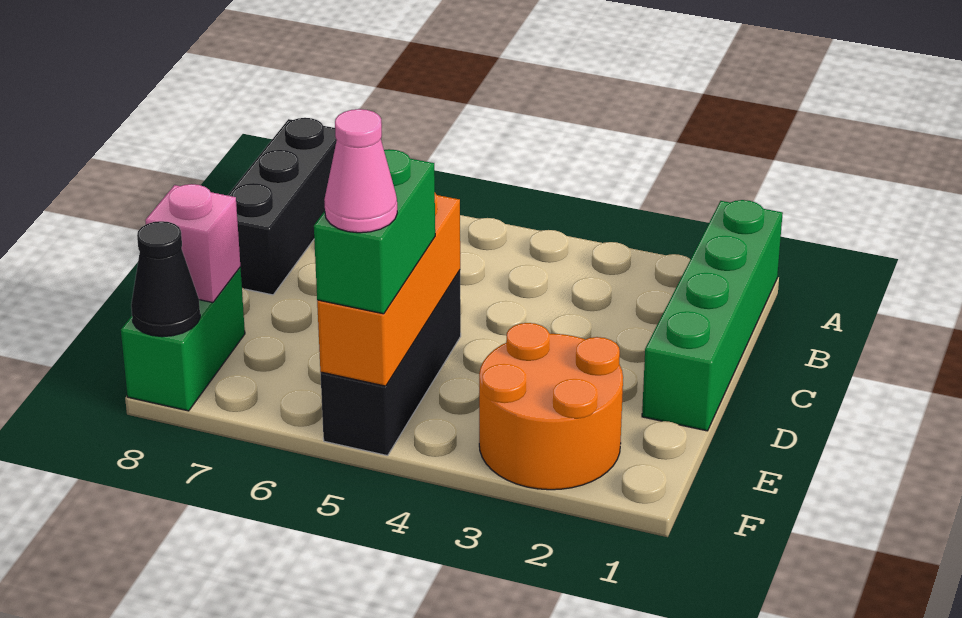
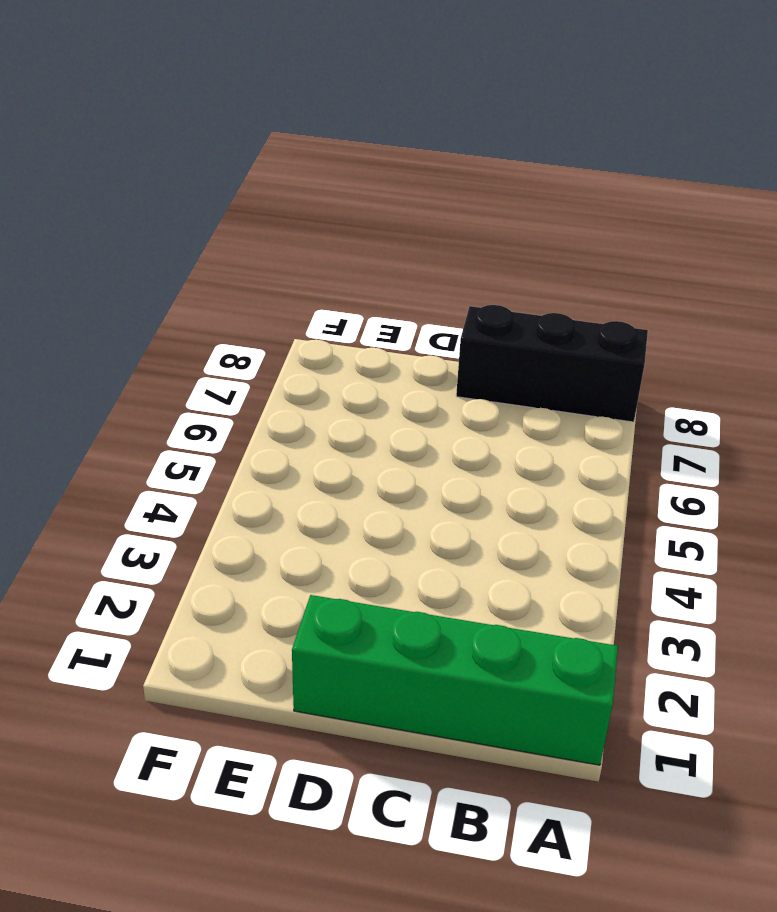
none -> black brick D5:F5 level 1
none -> orange round brick E2:F3 level 1

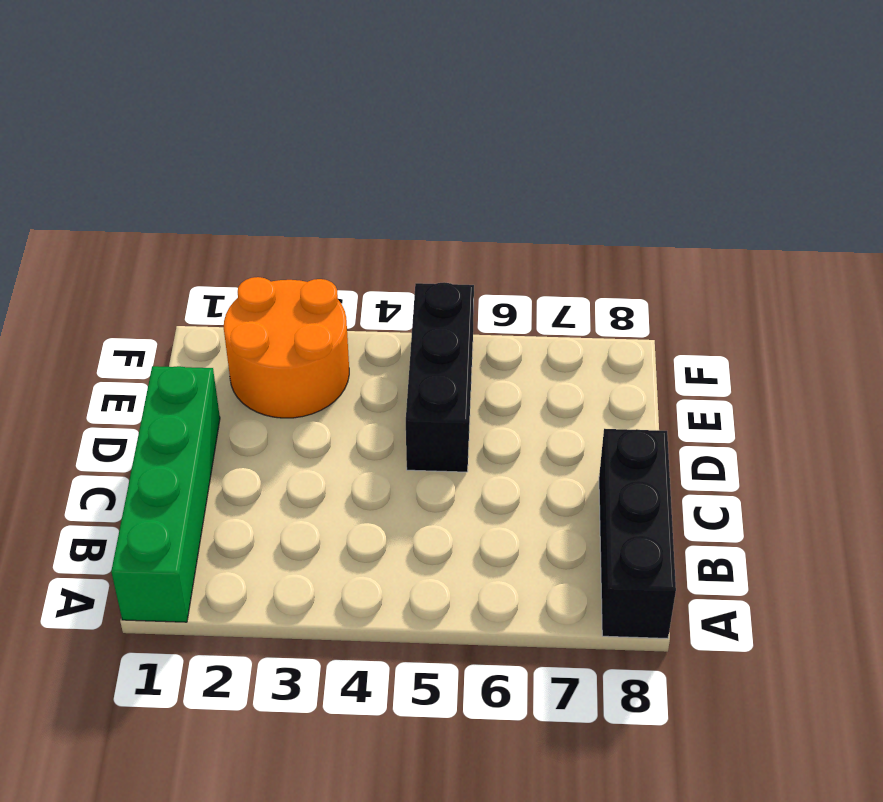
none -> green brick E8:F8 level 1
none -> orange brick D5:F5 level 2

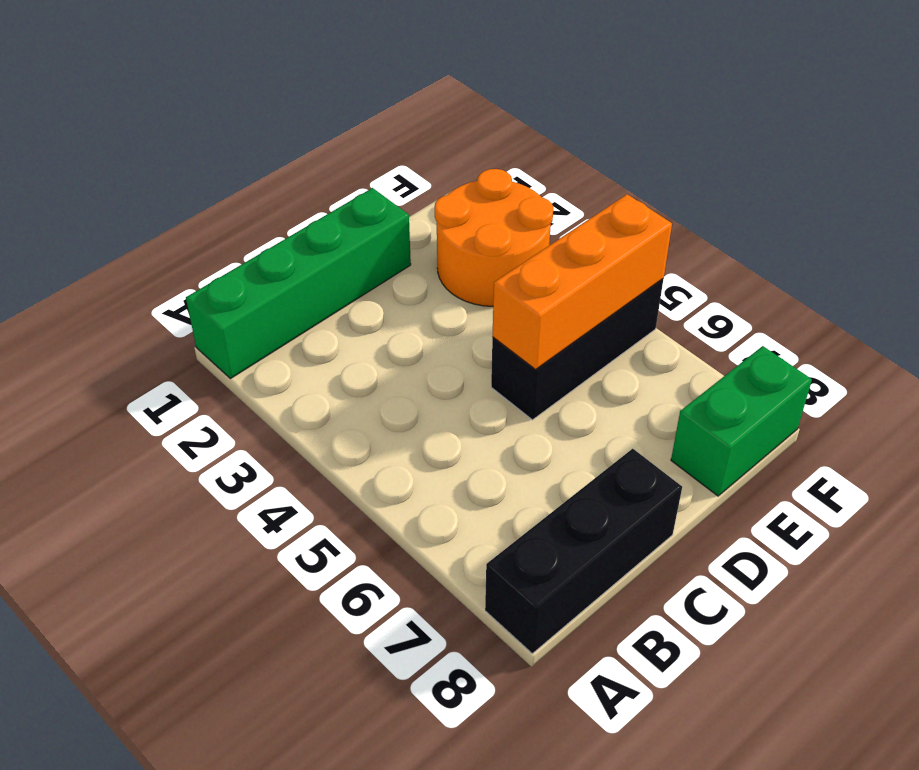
none -> pink brick E8 level 2
none -> black cone F8 level 2

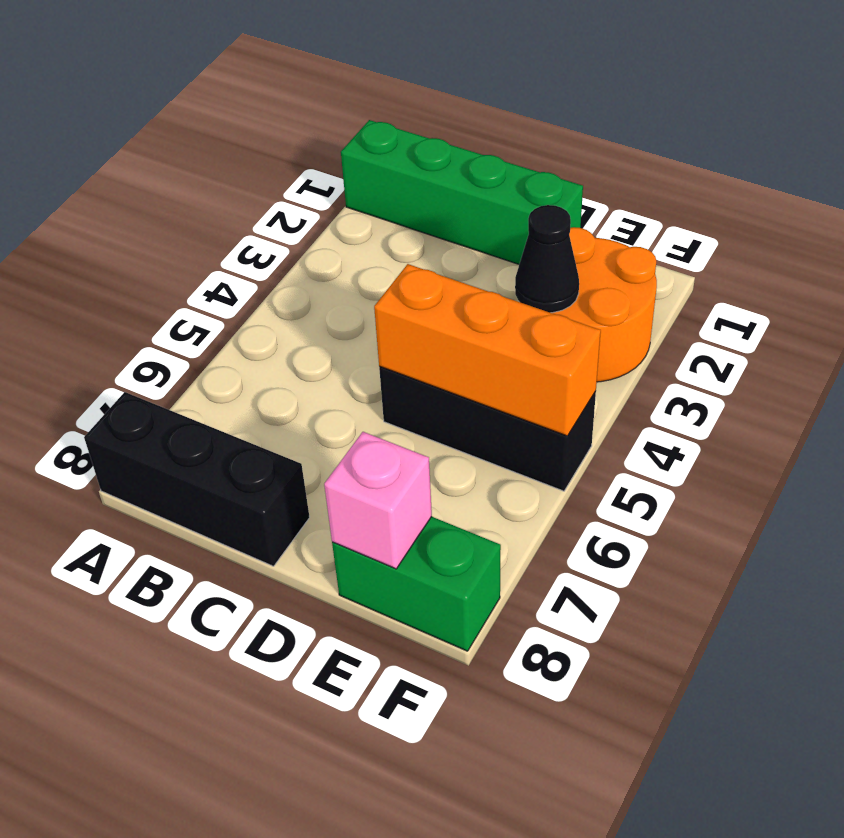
black cone E3 level 2 -> black cone F8 level 2
none -> green brick E5:F5 level 3
none -> pink cone F5 level 4

